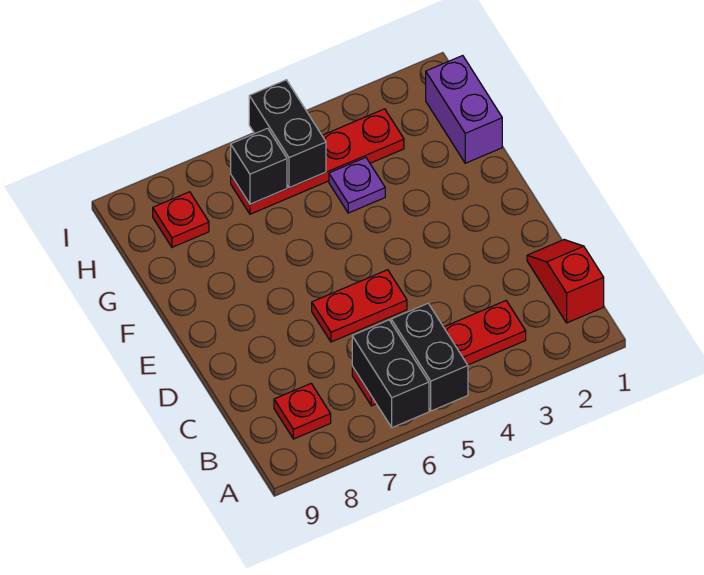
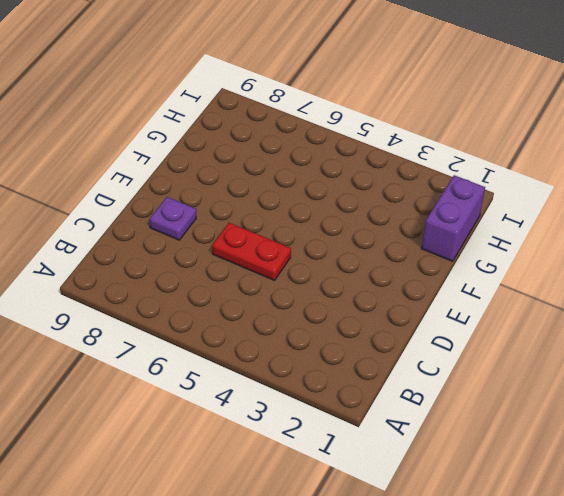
purple plate D8 level 1 -> purple plate G4 level 1
none -> red slope B1:C1 level 1 top B
none -> red plate B3:B6 level 1
none -> red plate B8 level 1

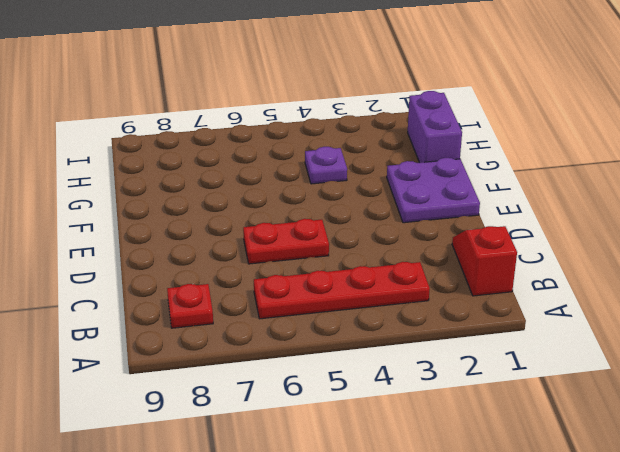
purple plate E1:F2 level 1 -> none
none -> red plate H3:H6 level 1
none -> red plate H8 level 1
none -> black brick A5:B5 level 2

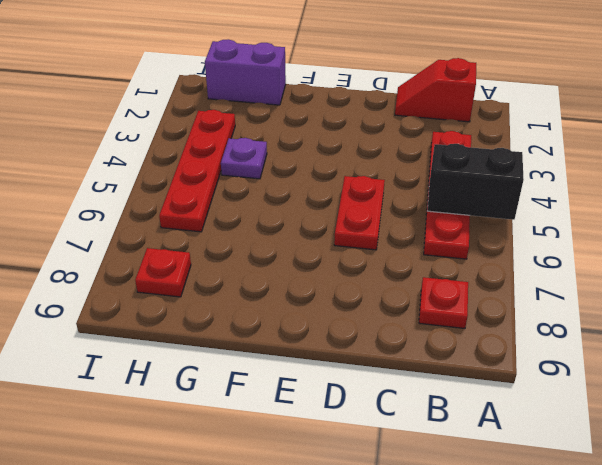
none -> black brick A6:B6 level 2
none -> black brick H5:I5 level 2
none -> black brick H6 level 2

